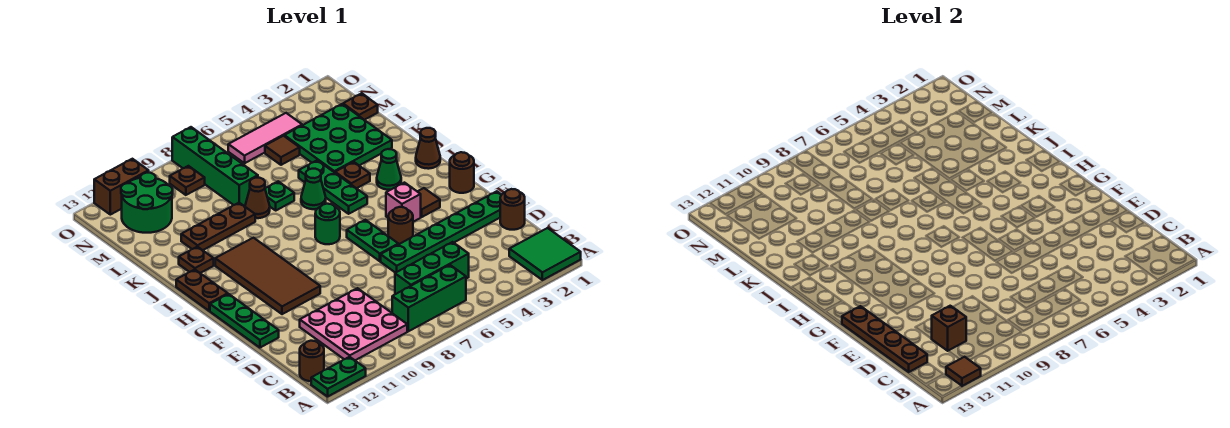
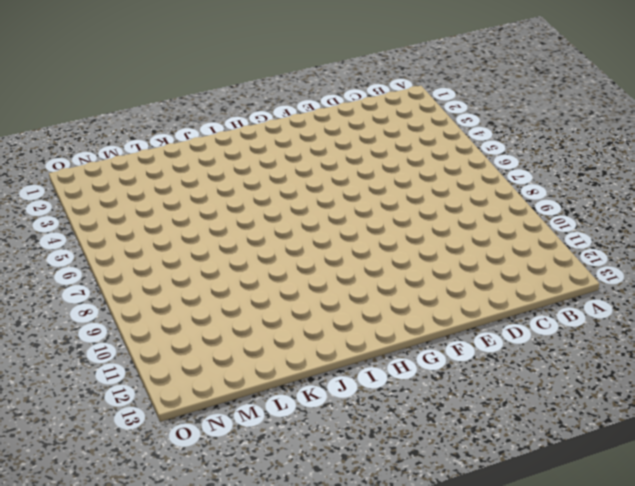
none -> green tile A1:B2 level 1
none -> green plate A12:A13 level 1
none -> green brick B6:B8 level 1
none -> pink plate B9:D11 level 1

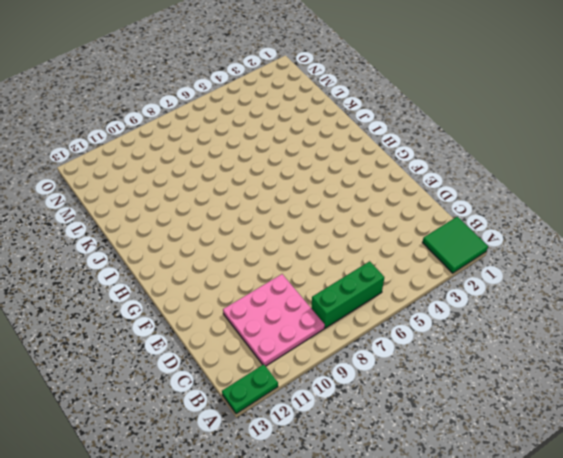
none -> brown round brick B13 level 1
none -> green brick C5:C7 level 1
none -> brown round brick D1 level 1
none -> green plate E1:E6 level 1

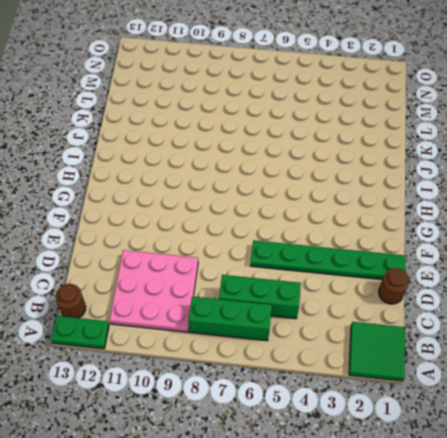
none -> green plate E13:G13 level 1
none -> brown round brick F5 level 1
none -> green plate F6:G6 level 1
none -> brown tile F10:I11 level 1

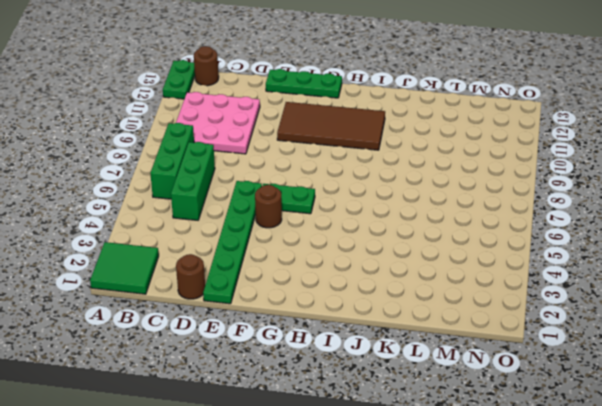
none -> brown round brick G1 level 1
none -> brown tile G3 level 1
none -> pink brick G4 level 1
none -> green round brick H7 level 1

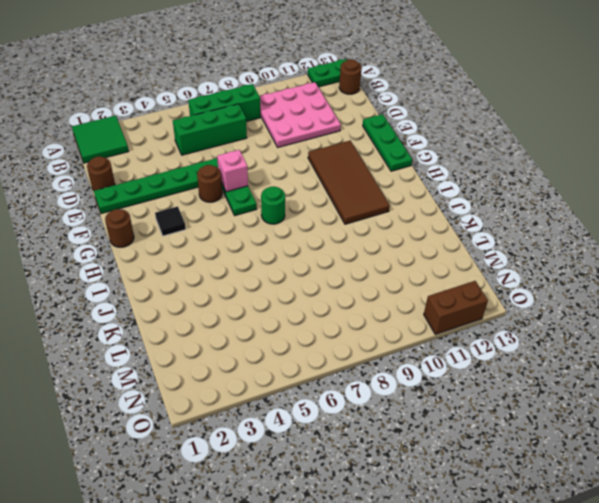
pink brick F6 level 2 -> pink brick G4 level 1
black tile G3 level 1 -> brown tile G3 level 1
none -> brown plate H13:I13 level 1
none -> brown cone I1 level 1
none -> green cone I3 level 1
none -> green plate I5:K5 level 1

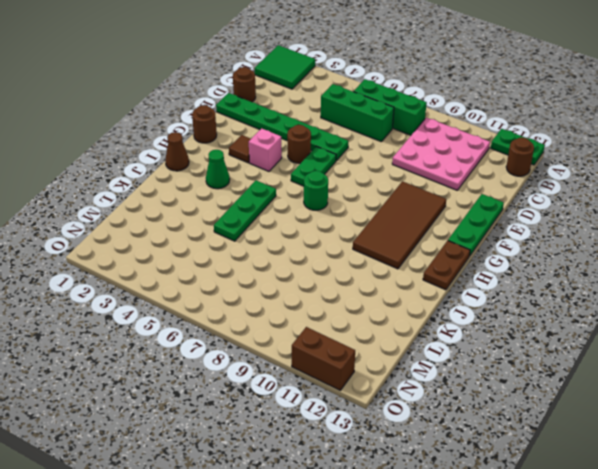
none -> brown plate J4 level 1
none -> green cone J6 level 1
none -> brown plate J12 level 1
none -> green plate K2:M4 level 1

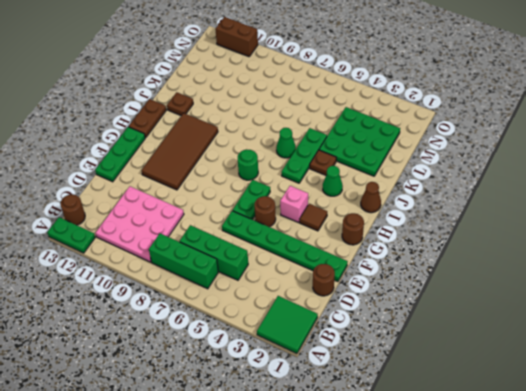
none -> green plate K7 level 1
none -> brown cone K8 level 1
none -> brown plate K9:K11 level 1
none -> green brick L8:O8 level 1

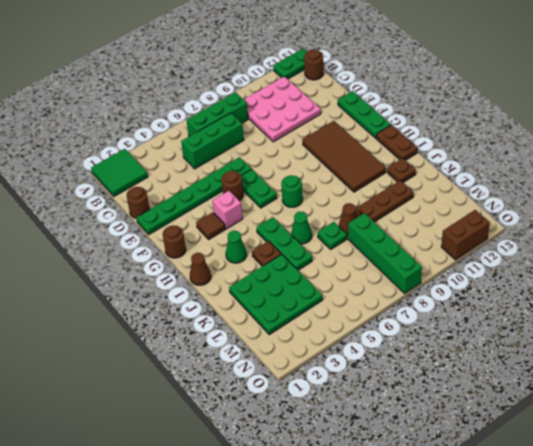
none -> brown plate M1 level 1
none -> brown tile M5 level 1
none -> green round brick M11:N12 level 1
none -> pink tile N4:N6 level 1

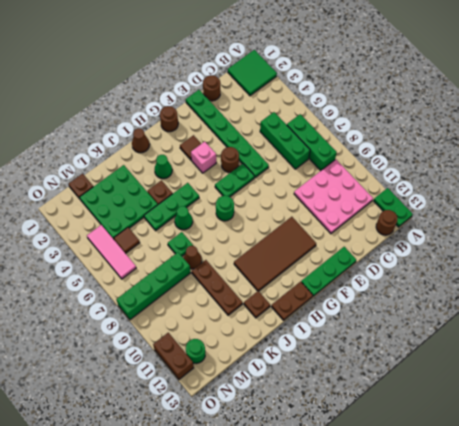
green round brick N12 level 1 -> green round brick M11:N12 level 1
none -> brown plate N9 level 1
none -> brown tile A12 level 2
none -> brown brick C11 level 2
none -> brown plate C13:F13 level 2

